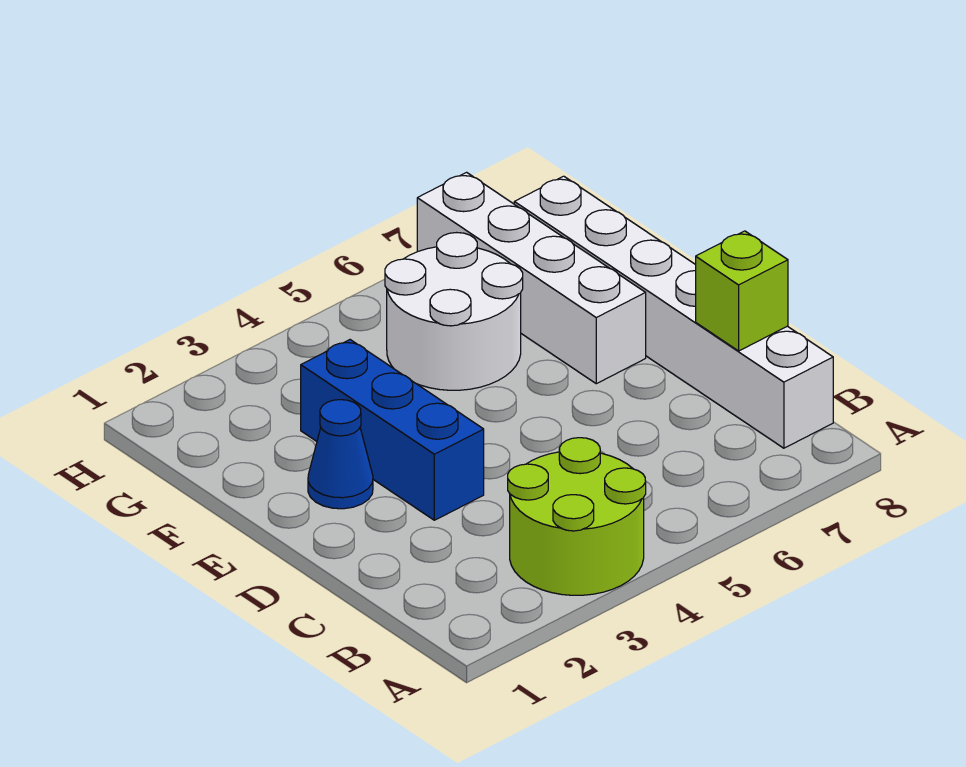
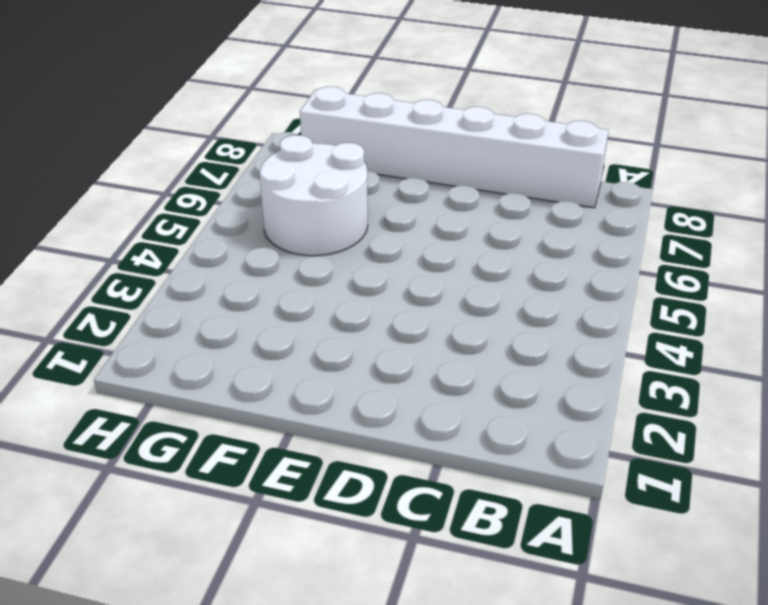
none -> lime round brick A3:B4 level 1
none -> blue brick D3:F3 level 1

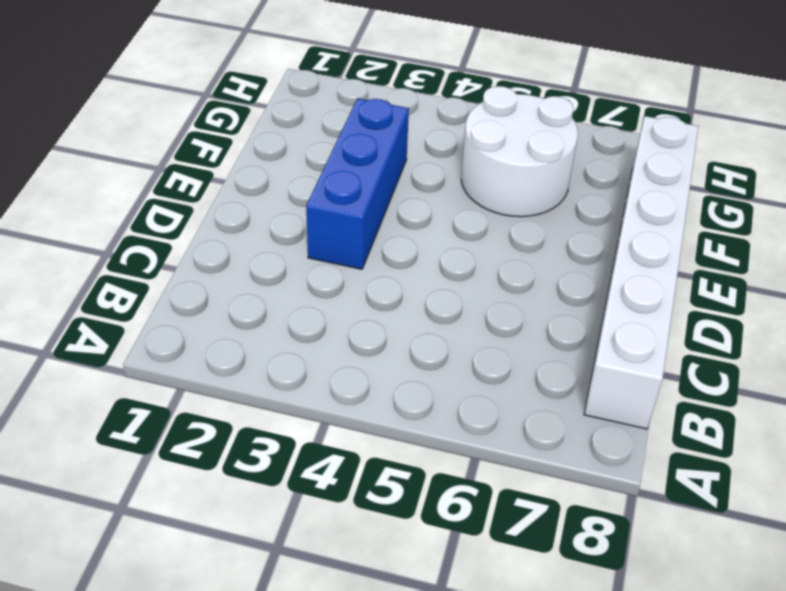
none -> lime round brick A3:B4 level 1
none -> blue cone E2 level 1

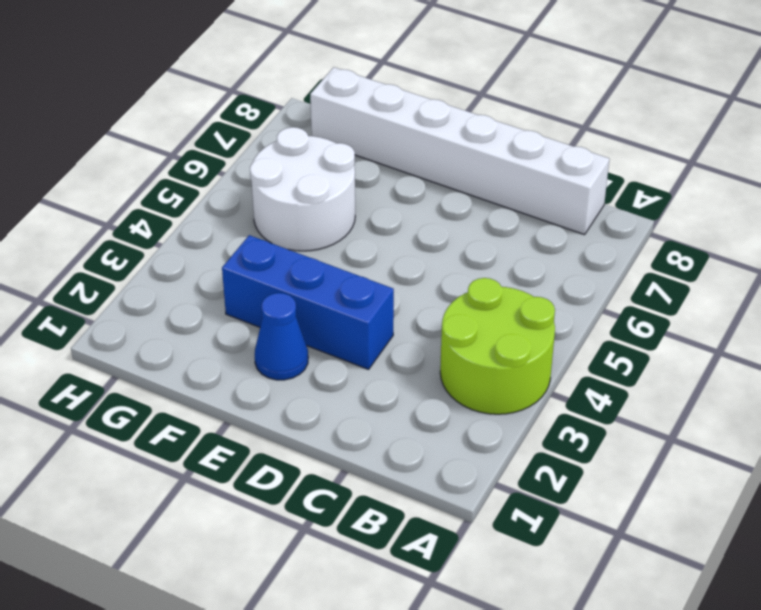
none -> white brick E7:H7 level 1
none -> lime brick C8 level 2

